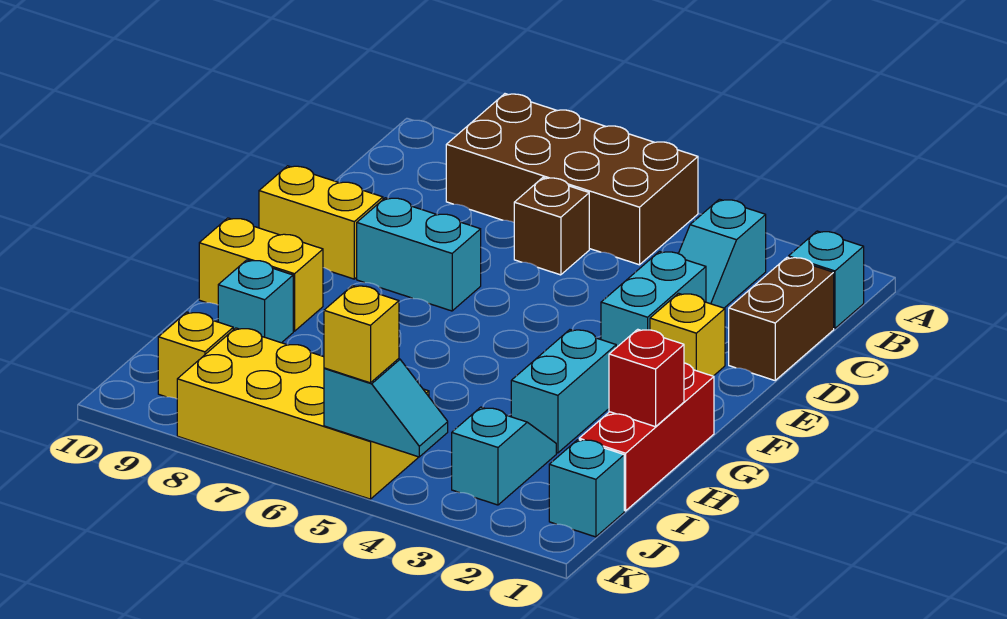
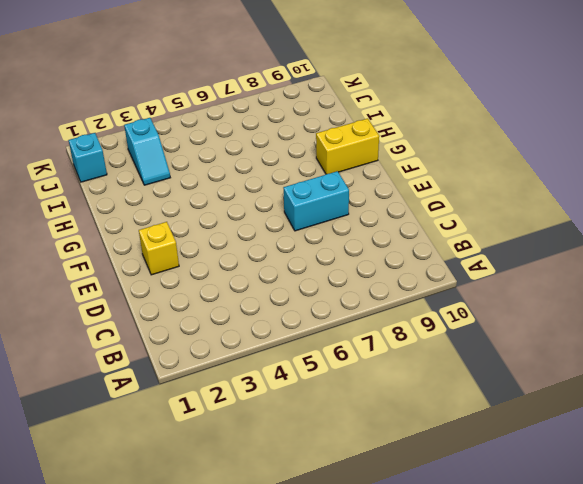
none -> brown brick A5:B8 level 1
none -> cyan brick B1 level 1
none -> cyan slope B3:C3 level 1 top B

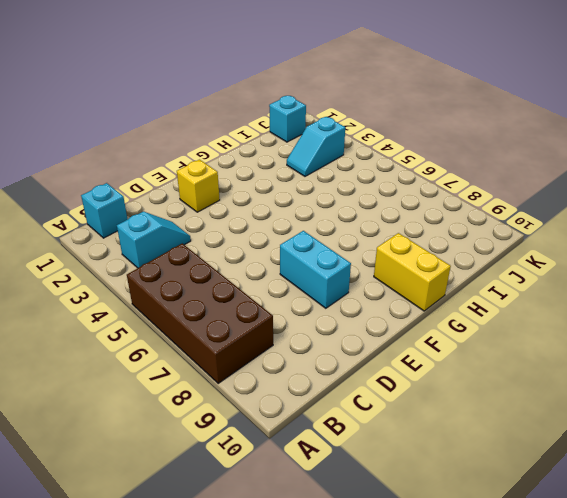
none -> brown brick C1:D1 level 1
none -> brown brick C6 level 1
none -> cyan brick D3:E3 level 1

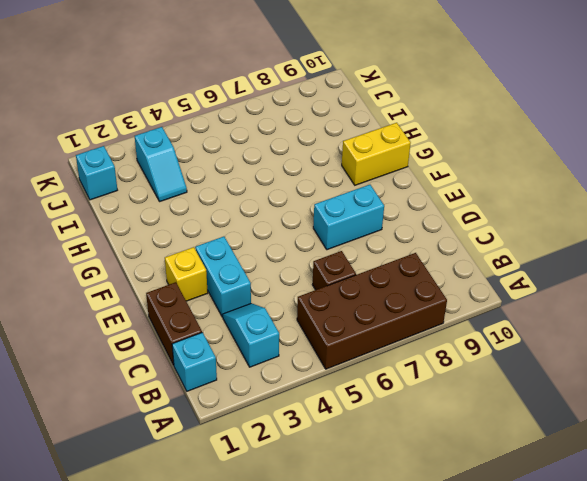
none -> yellow brick E9:E10 level 1
none -> red brick G1:I1 level 1
none -> cyan brick G3:H3 level 1

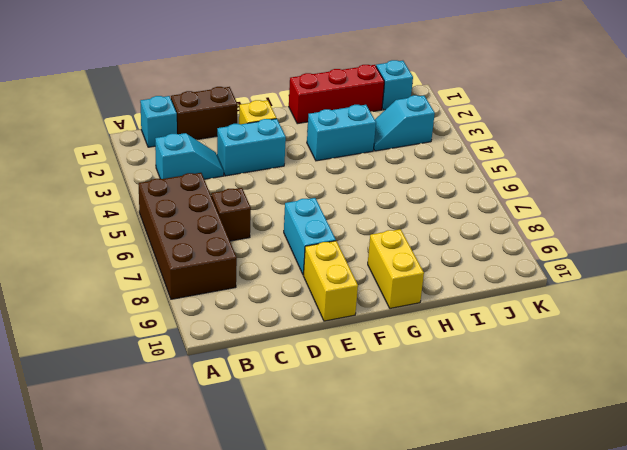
none -> cyan brick H9 level 1
none -> yellow brick J5:K8 level 1
none -> yellow brick J9 level 1

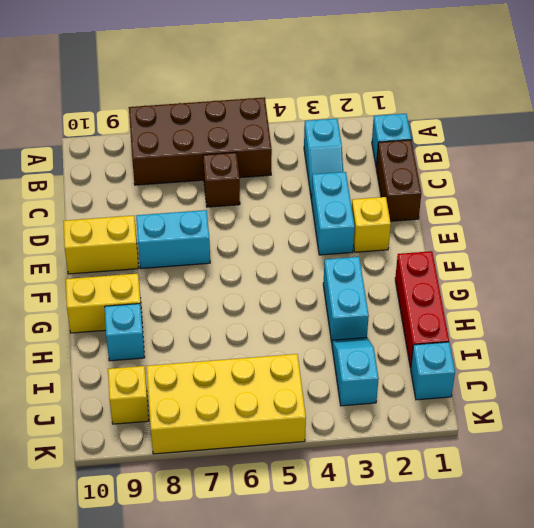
none -> red brick H1 level 2
none -> cyan slope K4:K5 level 2 top 5
none -> yellow brick K5 level 3

